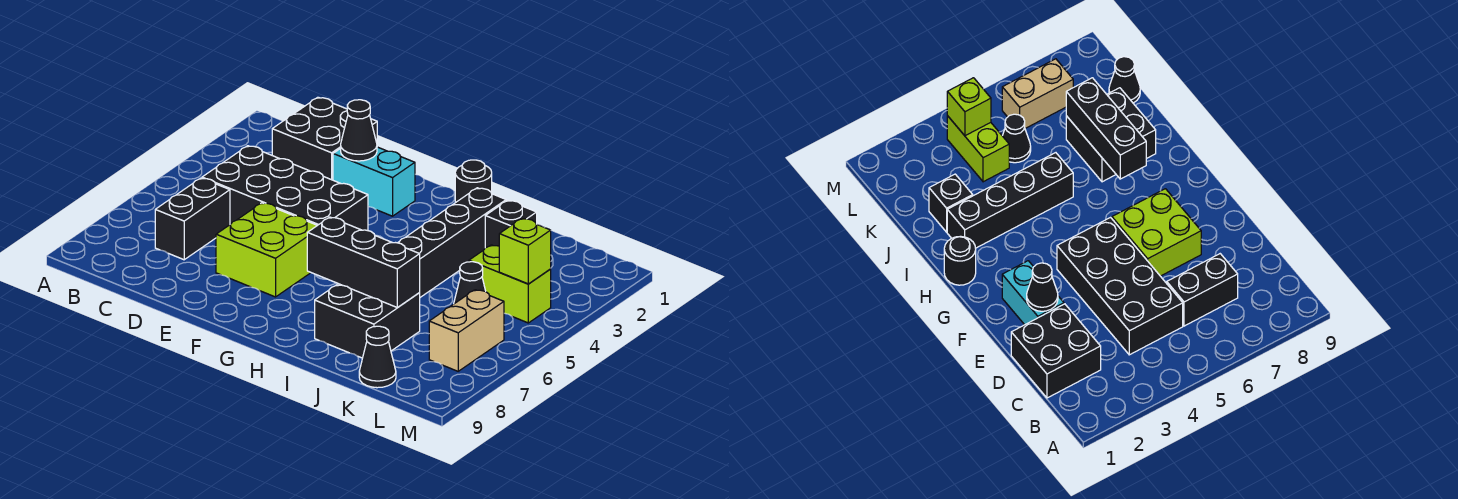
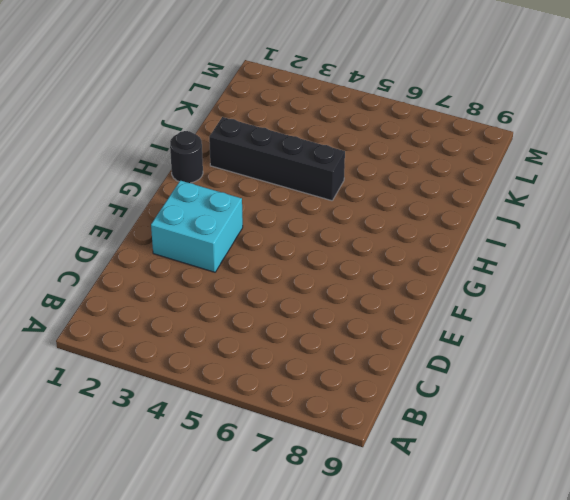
cyan brick E2:F3 level 1 -> cyan brick E2:F2 level 1
none -> black brick C1:D2 level 1
none -> black brick C4:F5 level 1
none -> black brick C6:C7 level 1

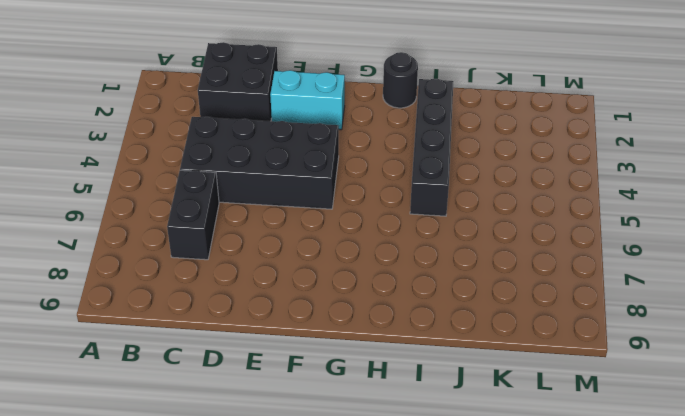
none -> lime brick E6:F7 level 1
none -> black brick I7:J8 level 1
none -> black brick J2 level 1

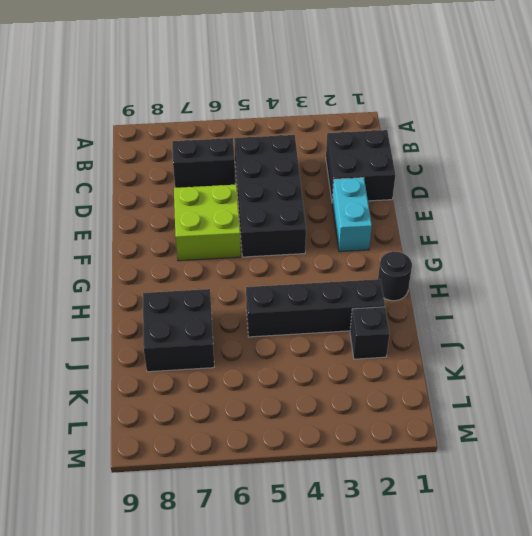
none -> lime brick K4:L4 level 1
none -> black cone K5 level 1
none -> black cone K9 level 1

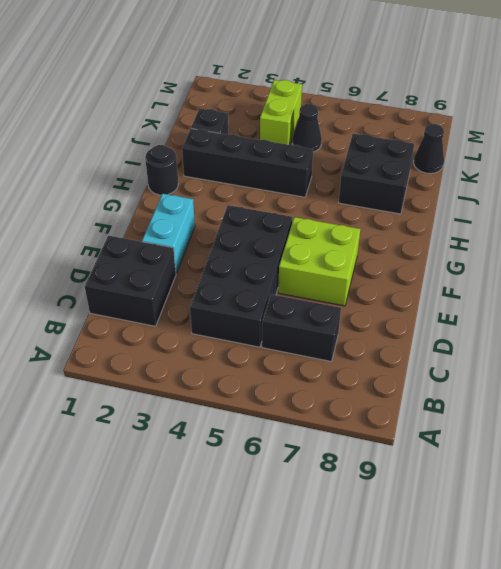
none -> tan brick L6:L7 level 1
none -> black cone E2 level 2
none -> black brick H7:J7 level 2

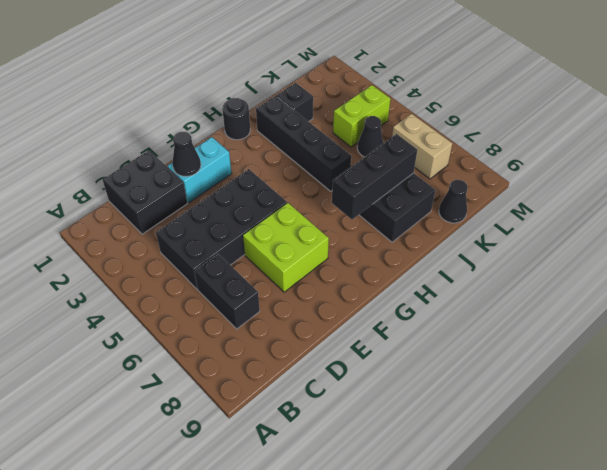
none -> lime brick L4 level 2

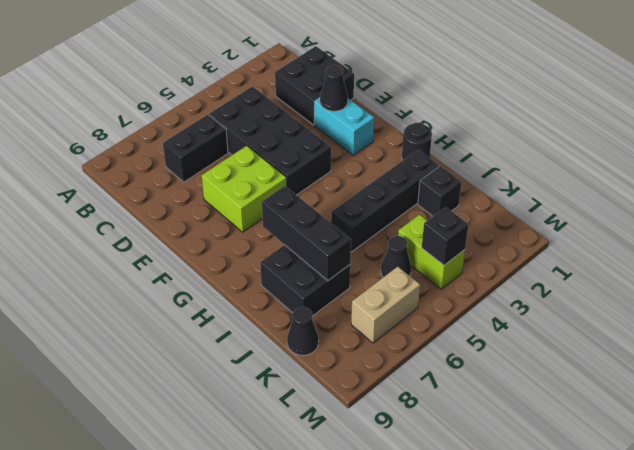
black brick L4 level 2 -> lime brick L4 level 2

